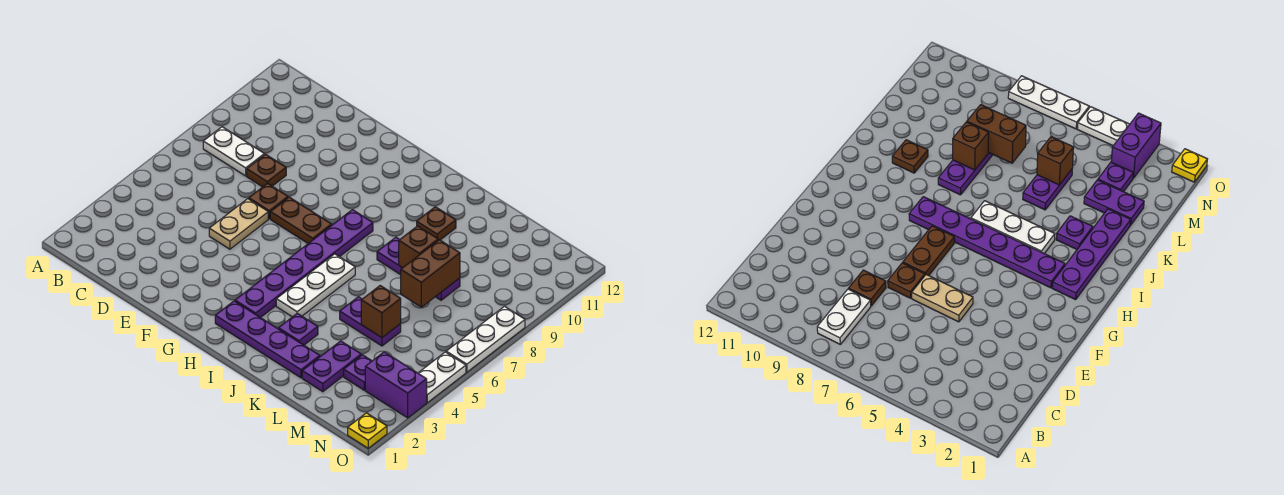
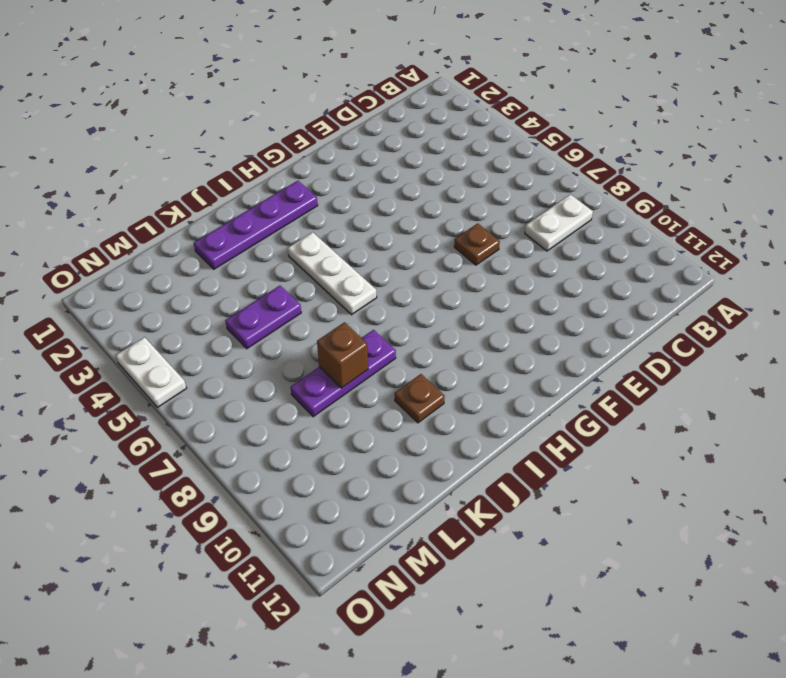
none -> brown plate D8 level 1
none -> tan plate E5:E6 level 1
none -> brown plate F7:G7 level 1

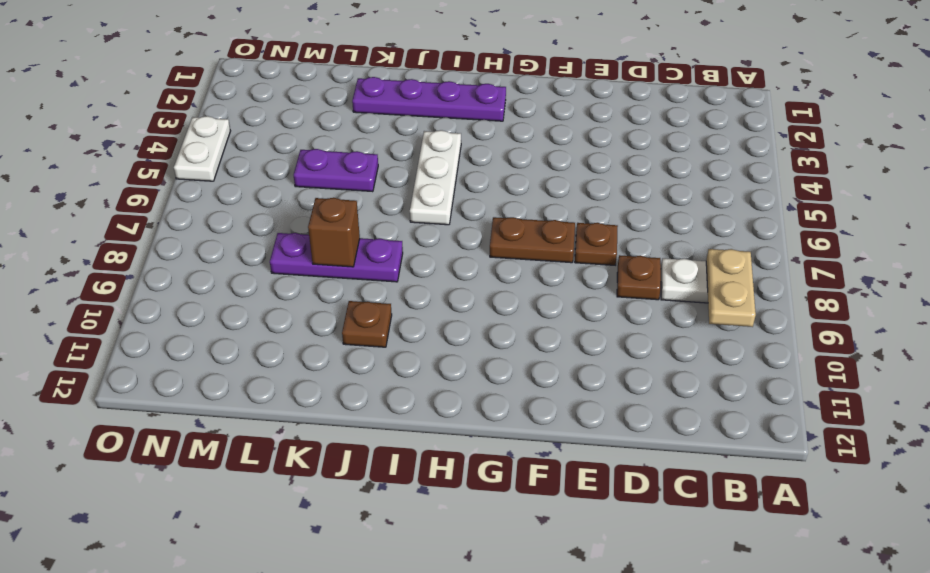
tan plate B8:B9 level 2 -> tan plate E5:E6 level 1
none -> purple plate H3:H8 level 1
none -> purple plate J3 level 1
none -> purple plate L2:L3 level 1

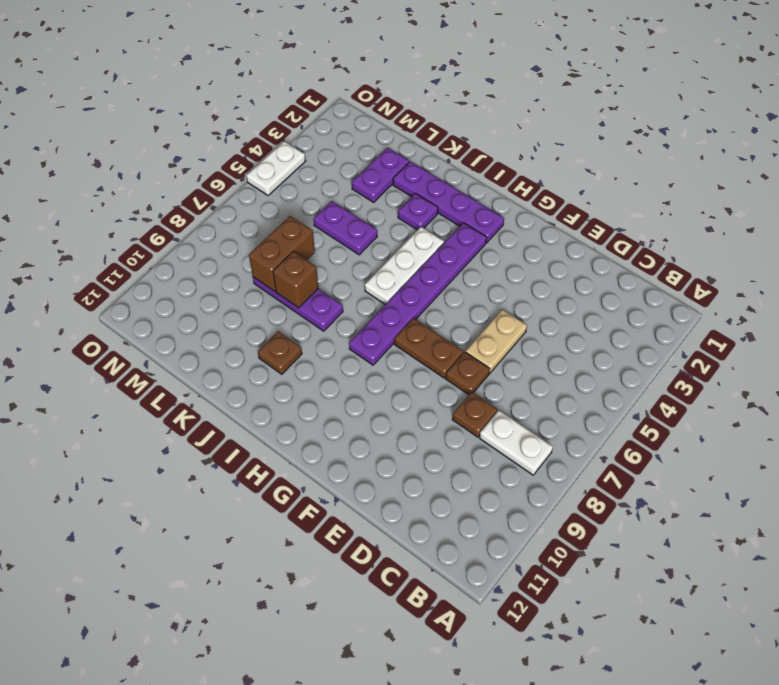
none -> purple plate M3 level 1
none -> purple brick N3:O3 level 1
none -> yellow plate O1 level 1

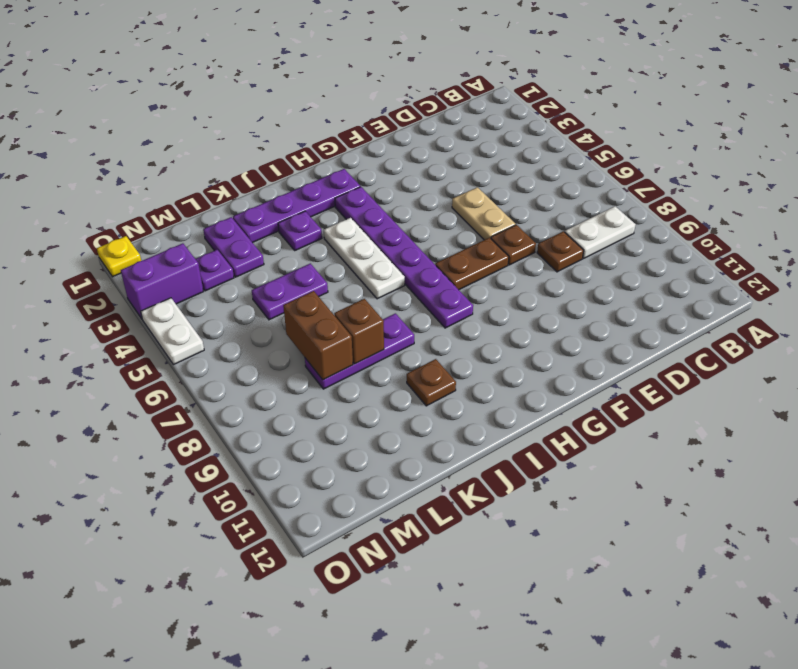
none -> white plate O6:O8 level 1
none -> brown brick L5 level 2

